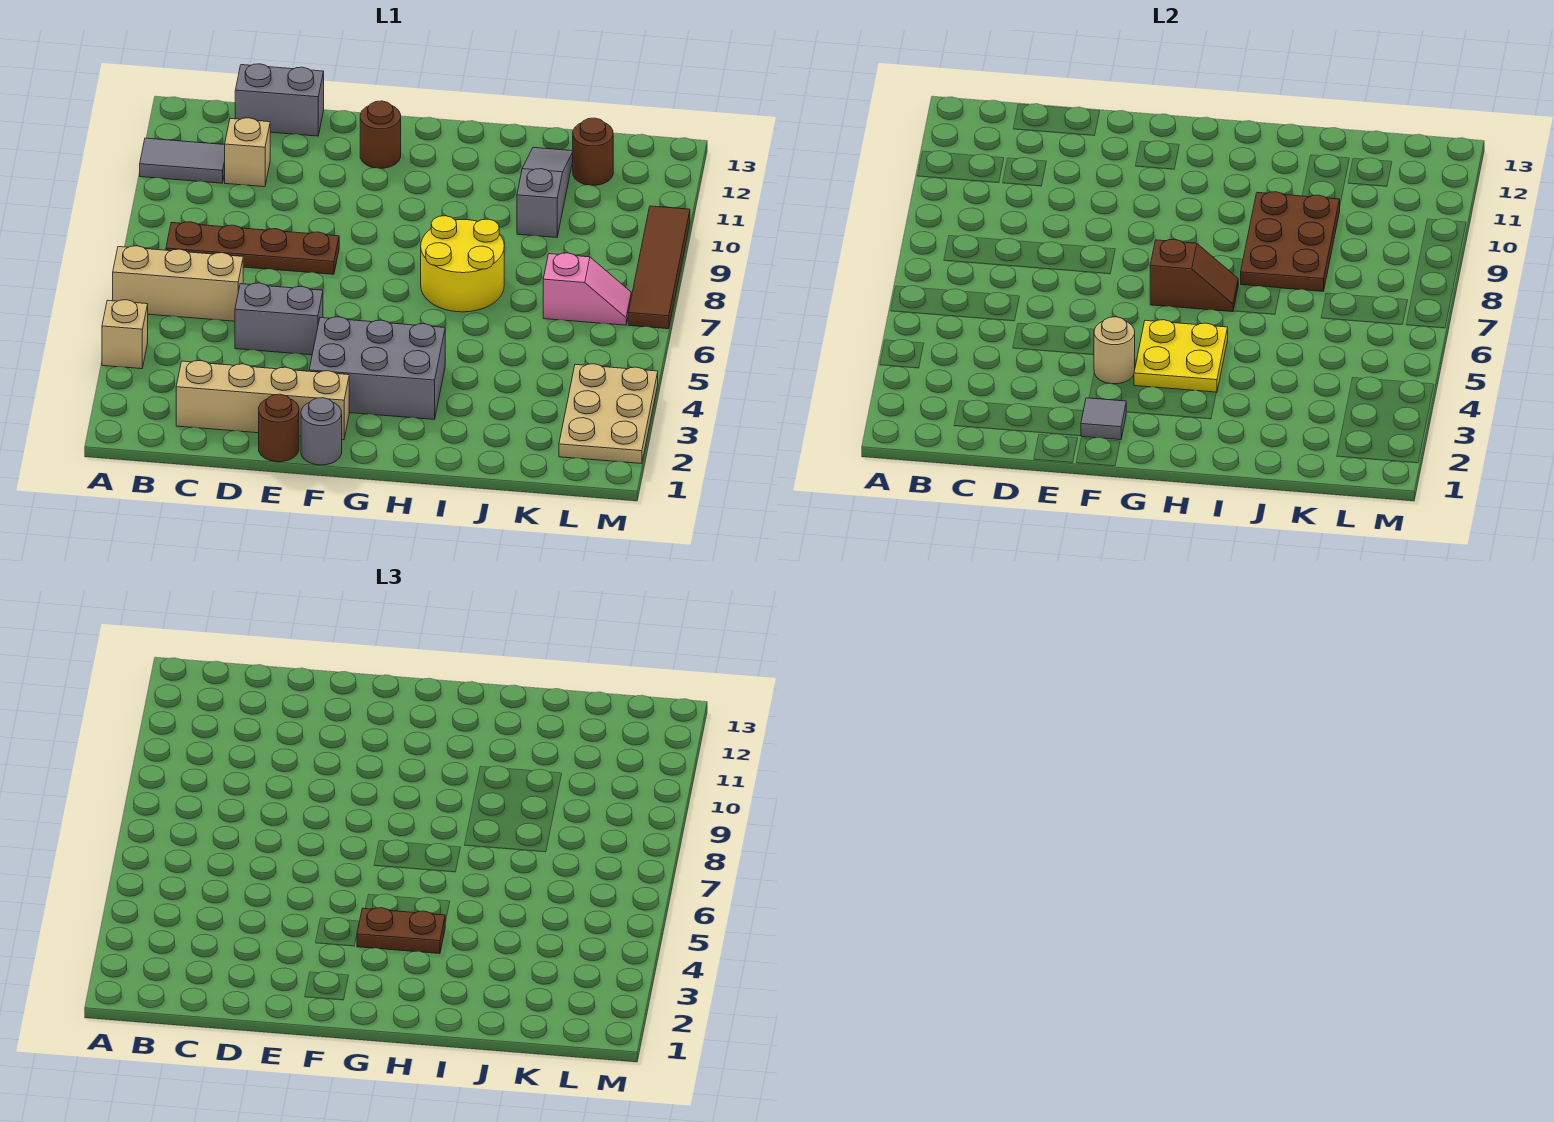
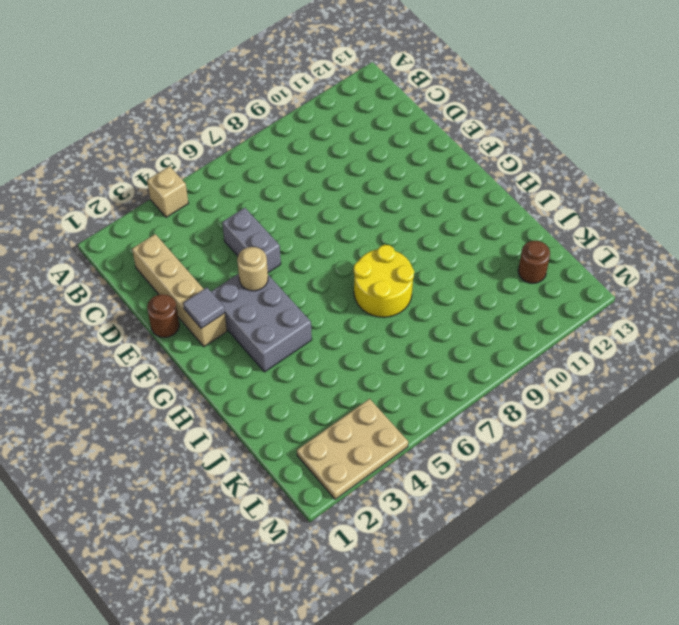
none -> tan brick A6:C6 level 1
none -> grey tile A11:B11 level 1
none -> brown plate B8:E8 level 1

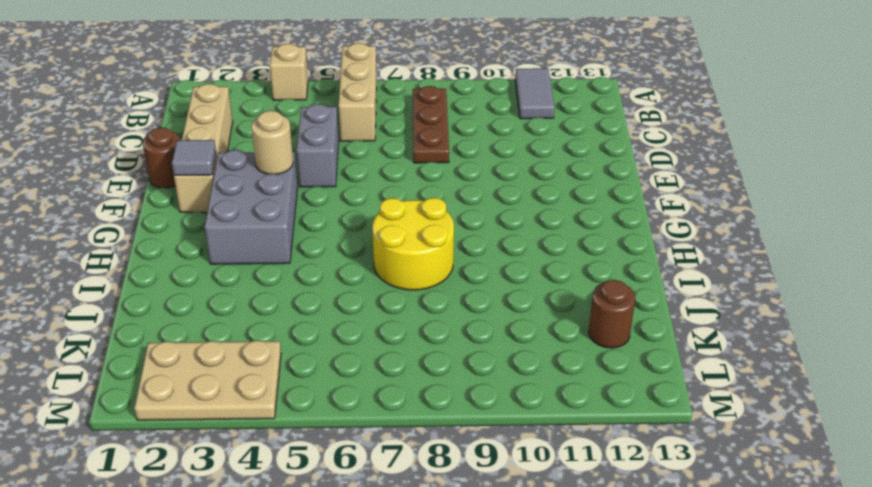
brown plate B8:D8 level 1 -> brown plate B8:E8 level 1
none -> tan brick C11 level 1
none -> grey brick C13:D13 level 1
none -> grey round brick F1 level 1

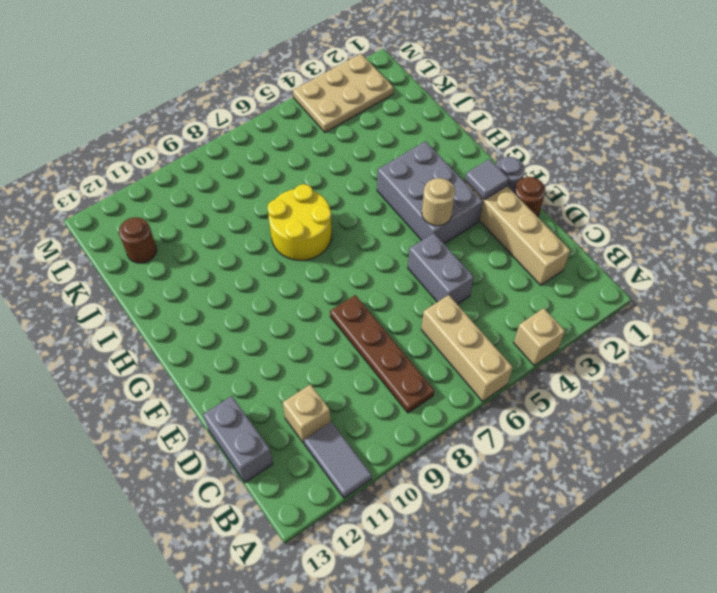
none -> brown round brick F12 level 1
none -> grey slope J10:J12 level 1 top 10
none -> pink slope K7:L7 level 1 top K

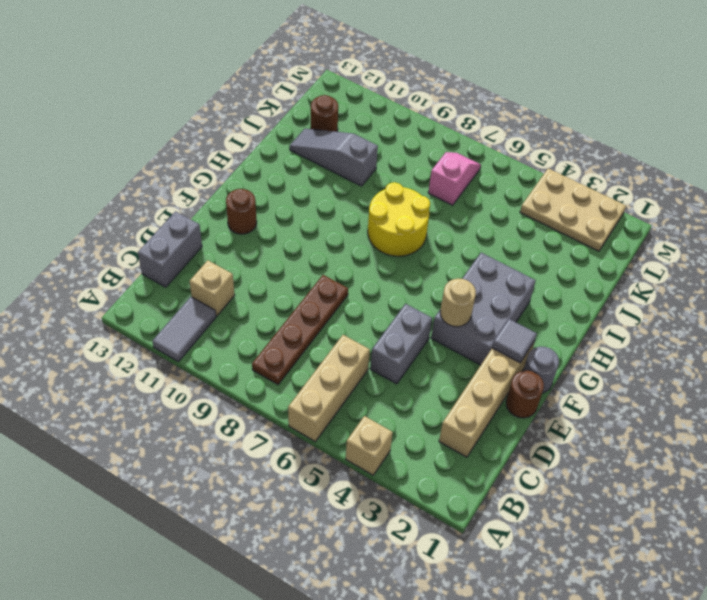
none -> brown tile M7:M10 level 1
none -> yellow plate G4:H5 level 2
none -> brown slope G7:H7 level 2 top G

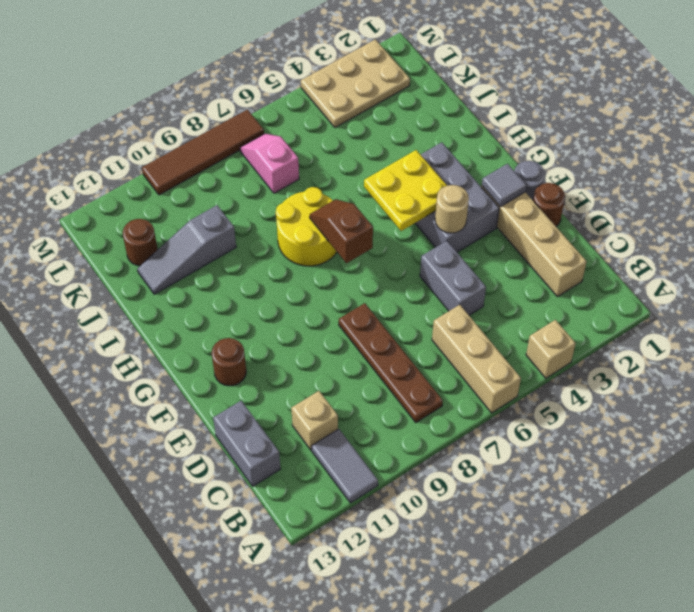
none -> brown plate I8:J10 level 2
none -> brown plate G4:H4 level 3

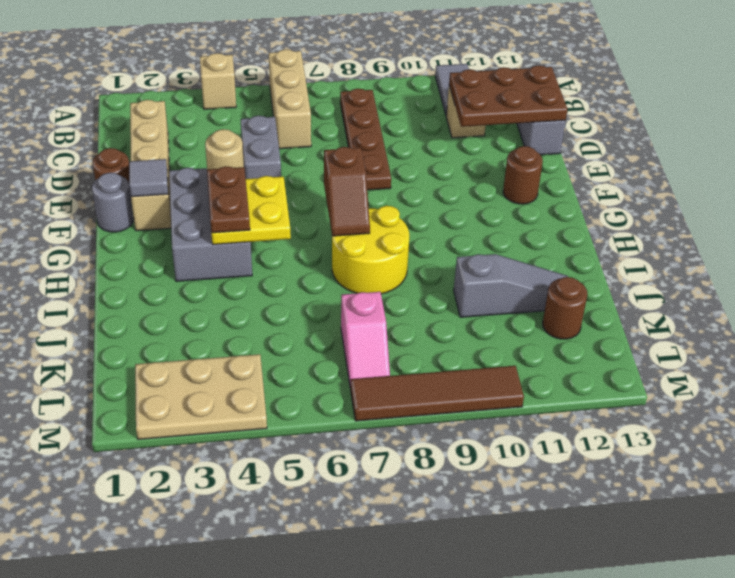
brown plate C11:D13 level 2 -> brown plate I8:J10 level 2

